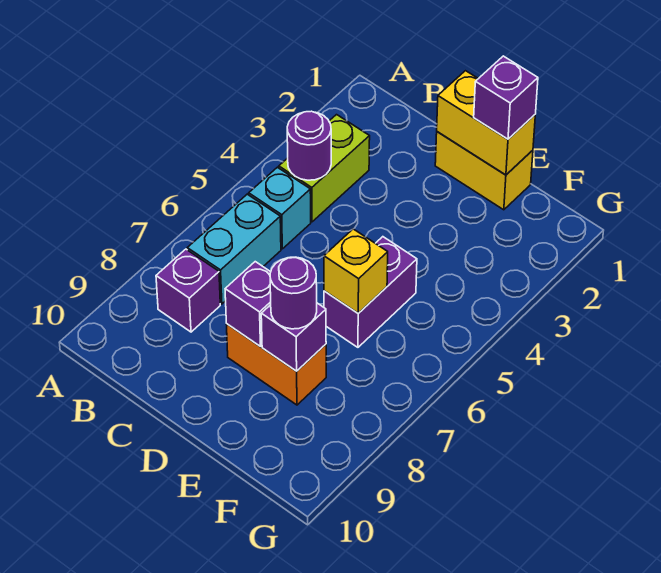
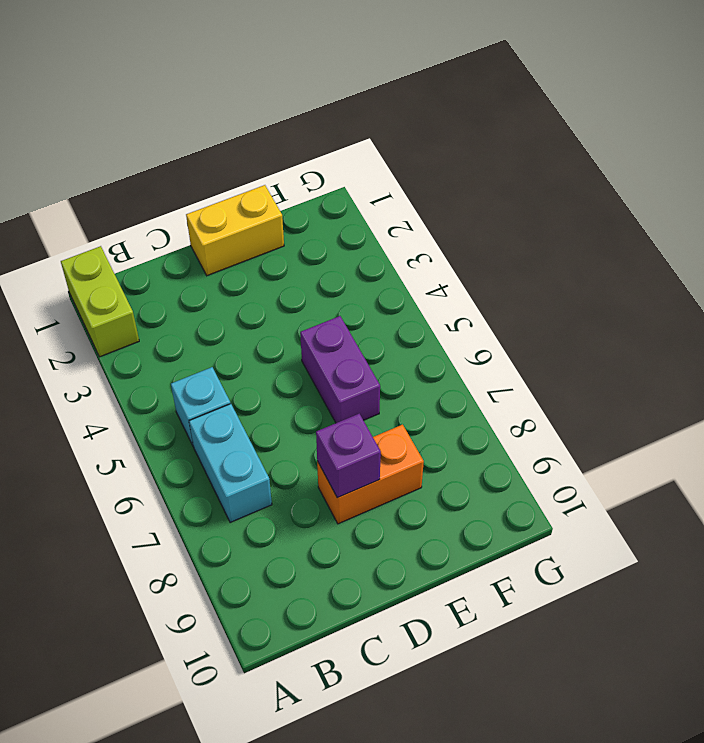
lime brick A1:A2 level 1 -> lime brick B3:B4 level 1
none -> purple brick B8 level 1
none -> purple round brick B4 level 2
none -> yellow brick D1:E1 level 2

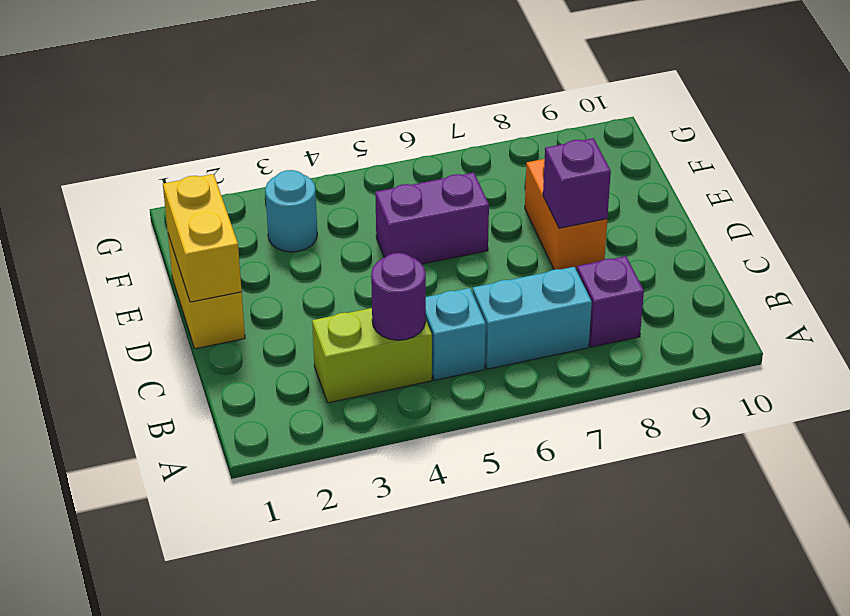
cyan round brick F3 level 1 -> none
none -> yellow brick E6 level 2
none -> purple brick E8 level 2
none -> purple brick E1 level 3

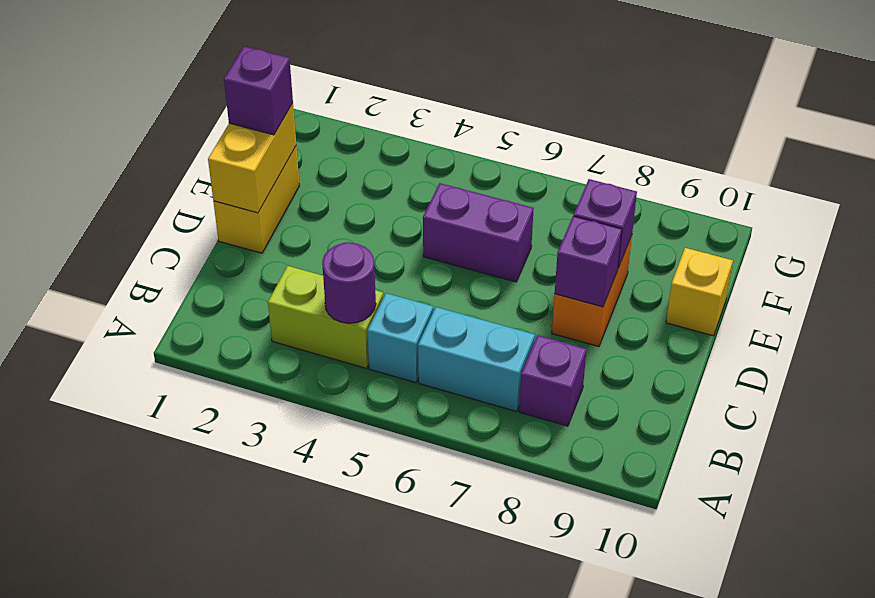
yellow brick E10 level 1 -> yellow brick E6 level 2
none -> purple round brick E8 level 3

